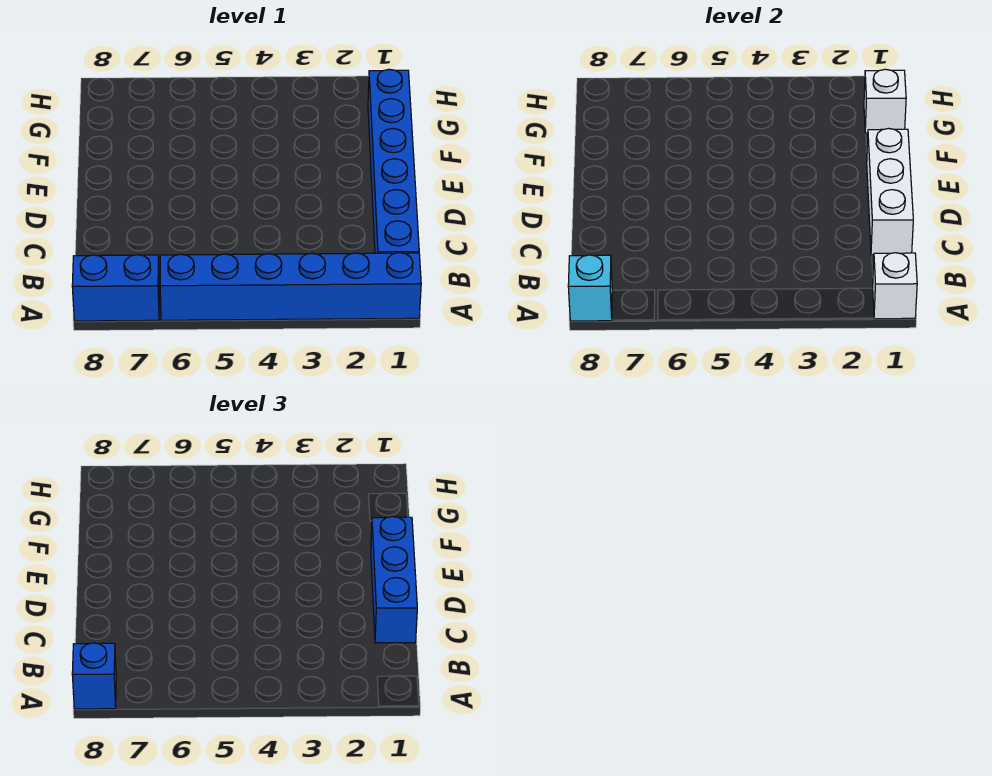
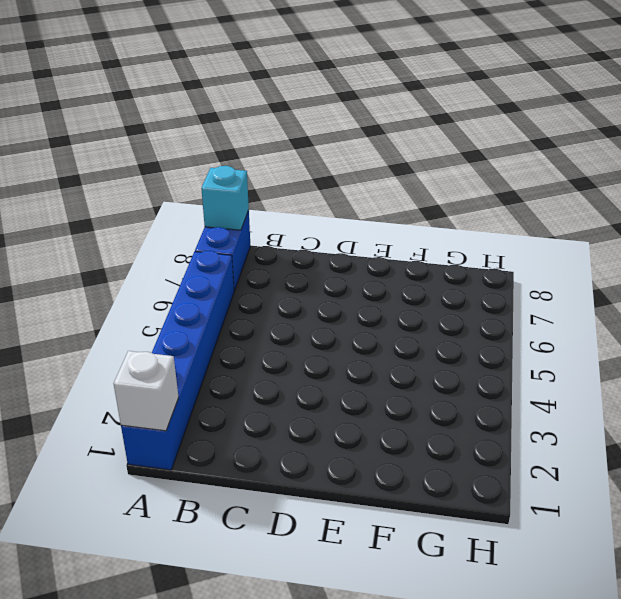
none -> blue brick B1:G1 level 1
none -> white brick C1:E1 level 2

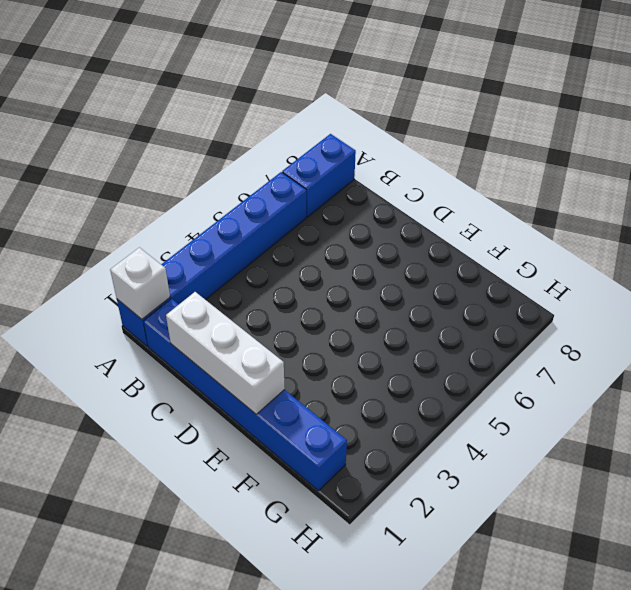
none -> cyan brick A8 level 2
none -> white brick G1 level 2

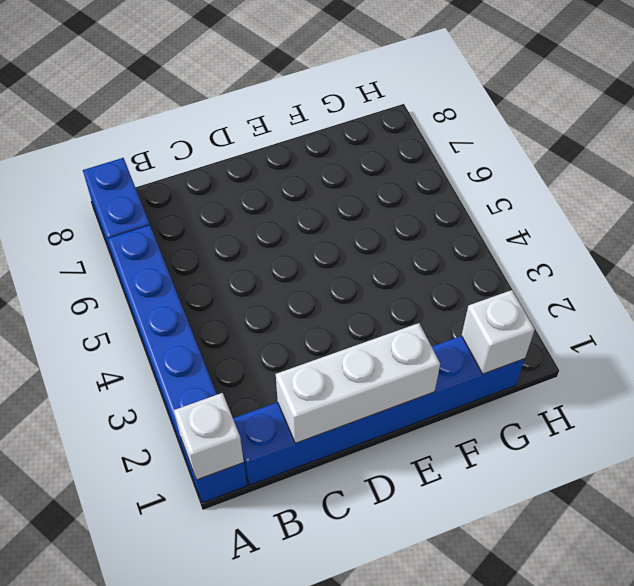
none -> cyan brick A8 level 2
none -> blue brick A8 level 3

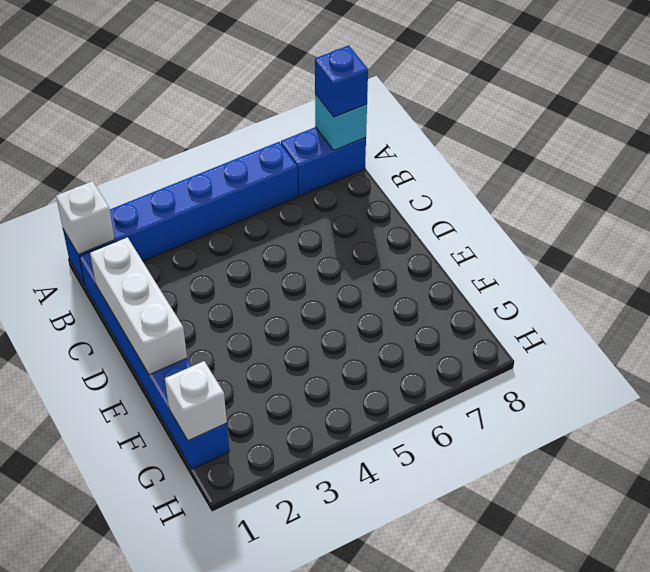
none -> blue brick C1:E1 level 3

